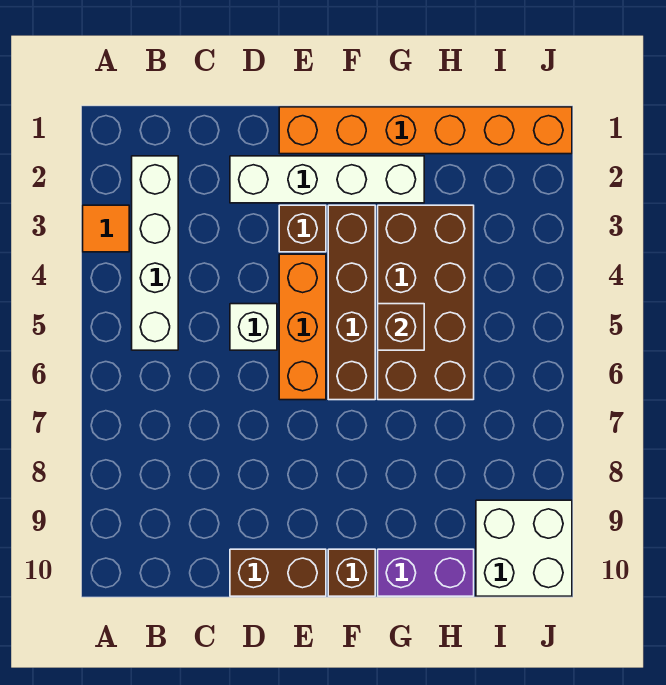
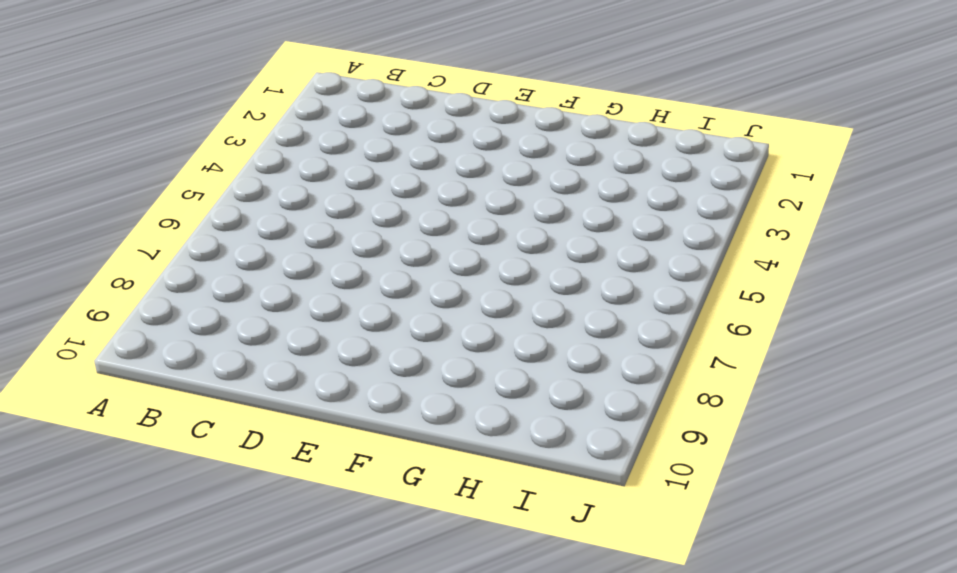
none -> orange tile A3 level 1
none -> white brick B2:B5 level 1
none -> white brick D2:G2 level 1

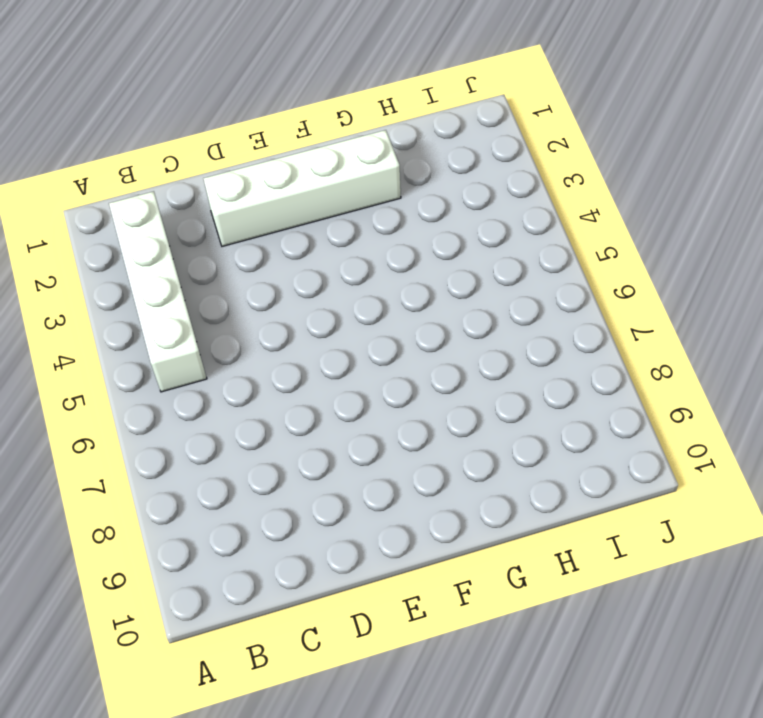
none -> orange tile A3 level 1
none -> white brick D5 level 1
none -> brown brick D10:E10 level 1

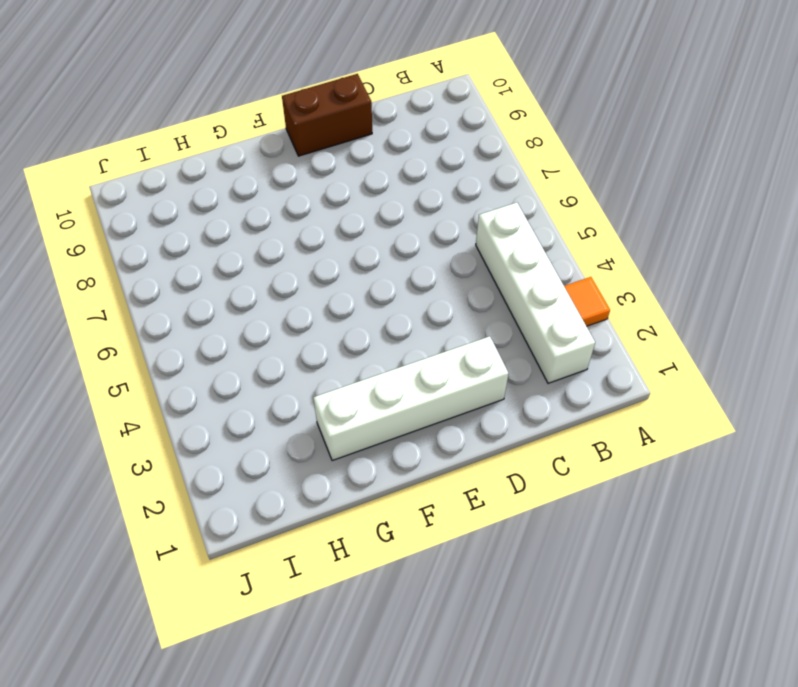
none -> white brick D5 level 1
none -> orange brick E1:J1 level 1
none -> brown brick E3 level 1

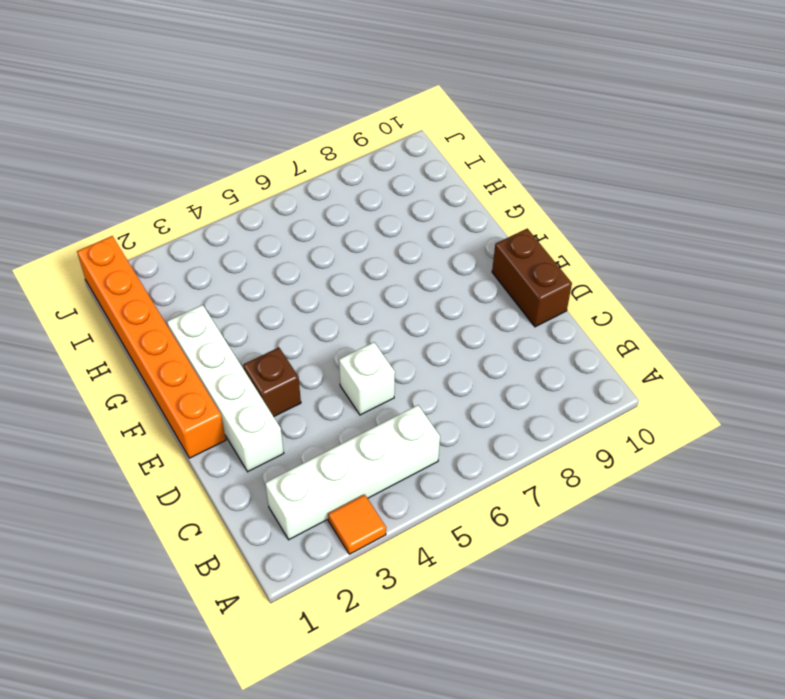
none -> orange brick E4:E6 level 1
none -> brown brick F3:F6 level 1
none -> brown brick F10 level 1

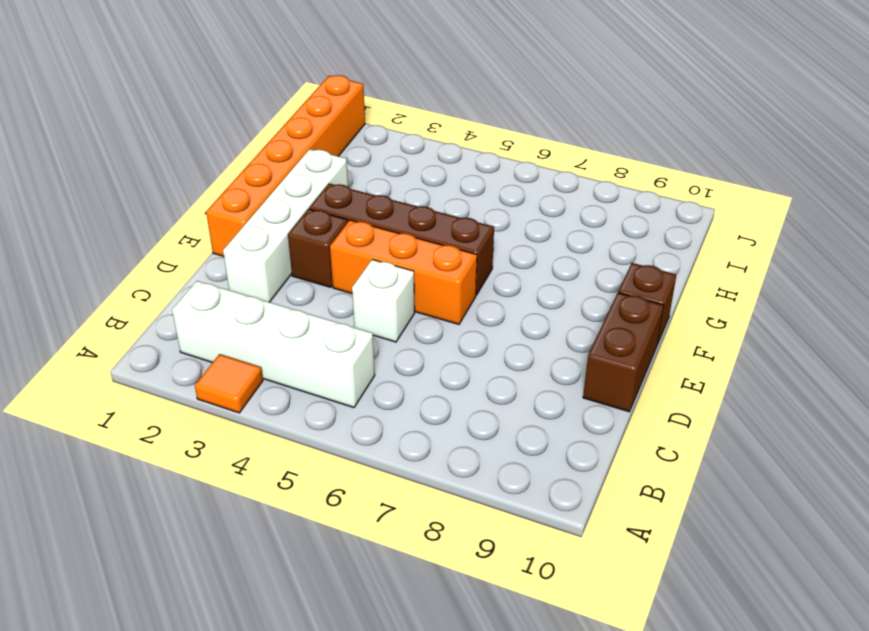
none -> brown brick G3:H6 level 1
none -> purple brick G10:H10 level 1
none -> white brick I9:J10 level 1

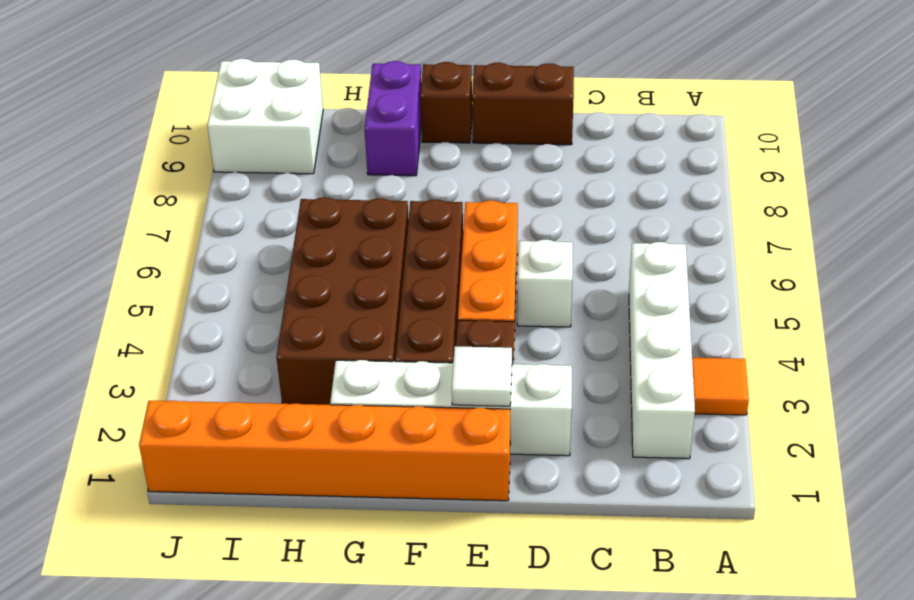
white tile E2 level 2 -> none
purple brick G9:G10 level 1 -> purple brick G10:H10 level 1
none -> brown brick G5 level 2

